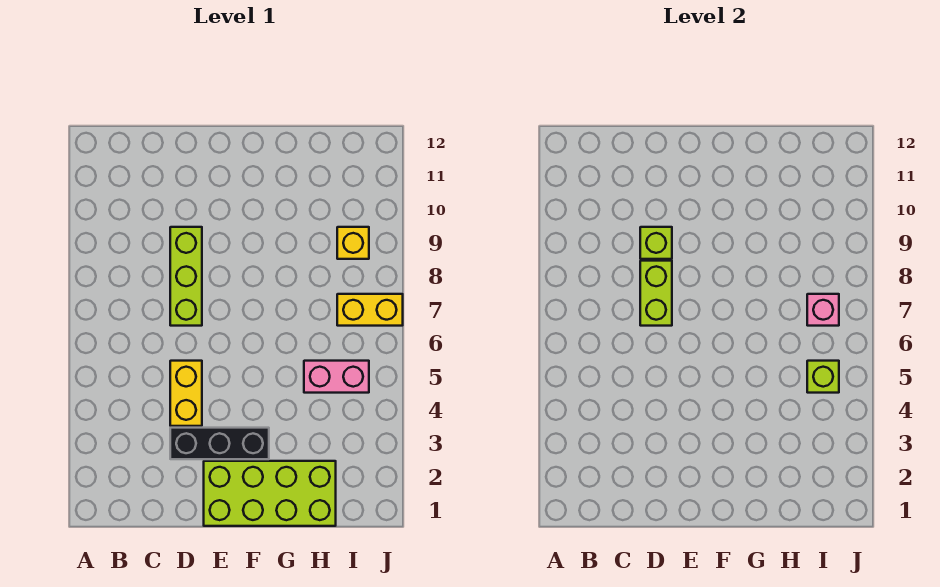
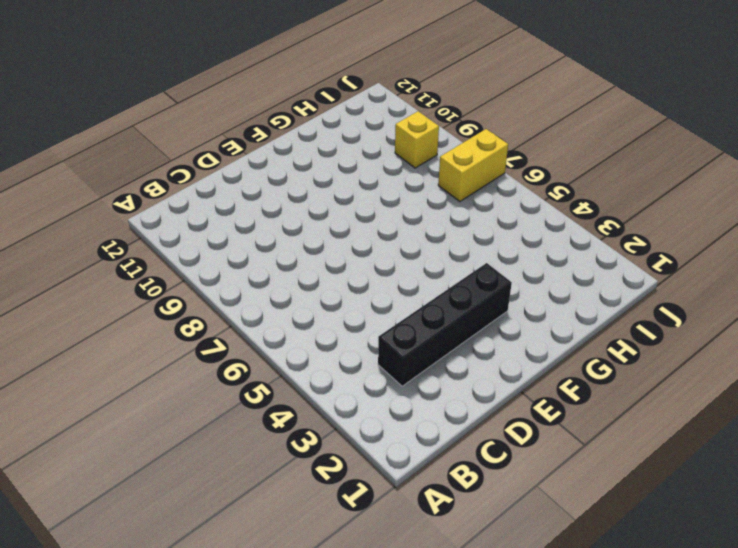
black brick C3:F3 level 1 -> black brick D3:F3 level 1
none -> yellow brick D4:D5 level 1
none -> lime brick D7:D9 level 1

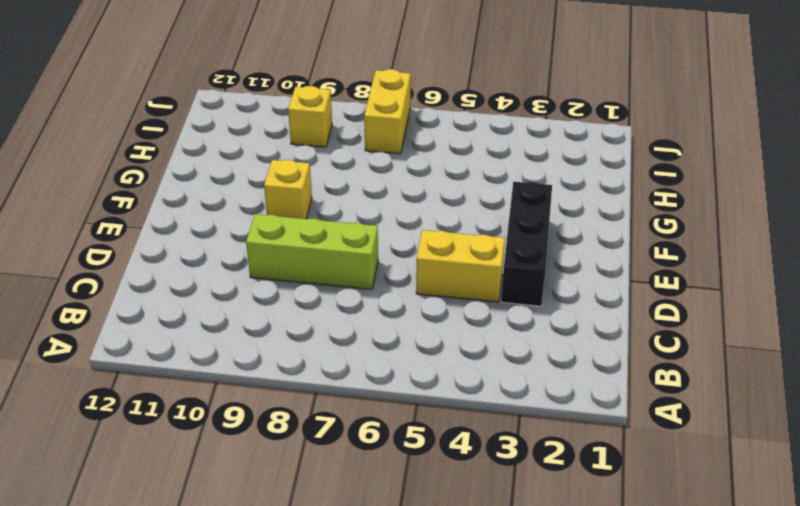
yellow brick F9 level 1 -> none
none -> lime brick E1:H2 level 1
none -> pink brick H5:I5 level 1

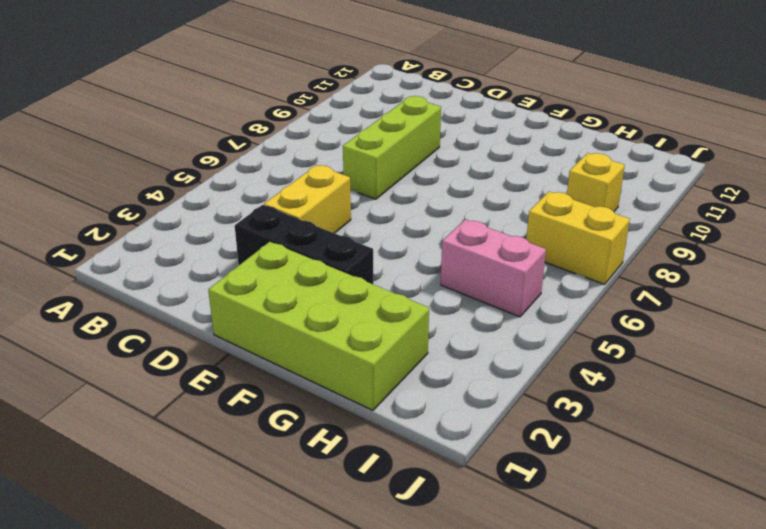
none -> lime brick D7:D8 level 2
none -> lime brick D9 level 2

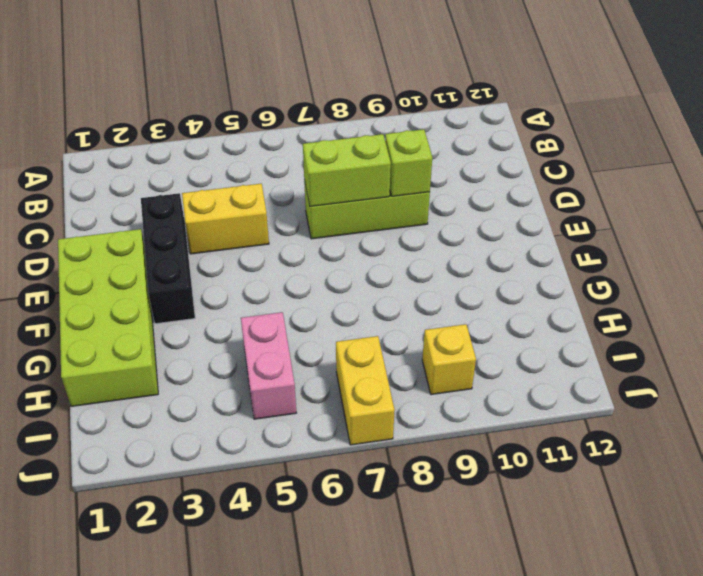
none -> lime brick I5 level 2
none -> pink brick I7 level 2

